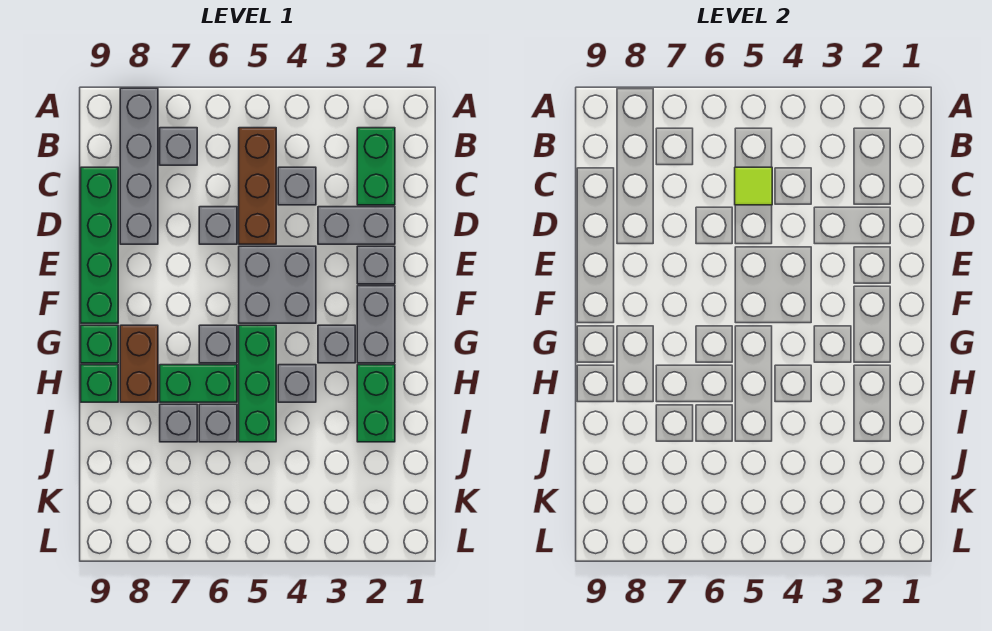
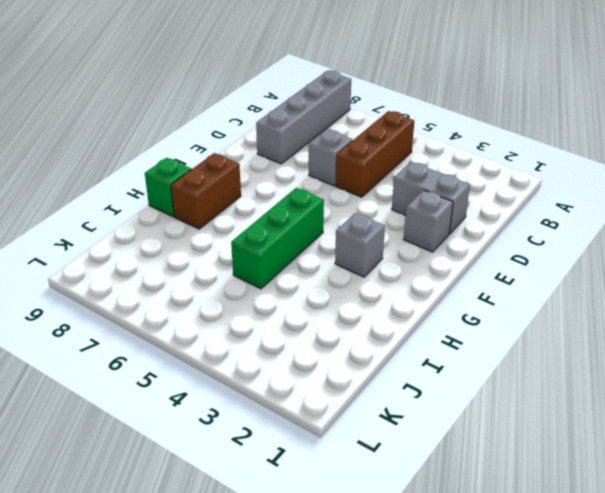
none -> green brick B2:C2 level 1
none -> grey brick B7 level 1
none -> grey brick C4 level 1

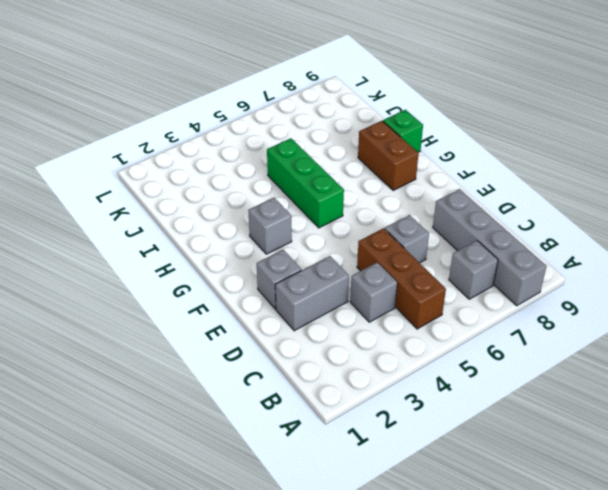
none -> green brick B2:C2 level 1
none -> green brick C9:F9 level 1
none -> grey brick E4:F5 level 1

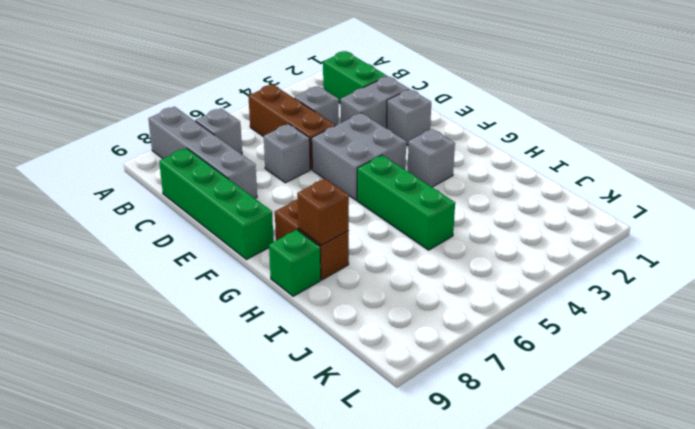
brown brick H8 level 2 -> none
none -> grey brick F2:G2 level 1
none -> grey brick G6 level 1
none -> green brick G9 level 1

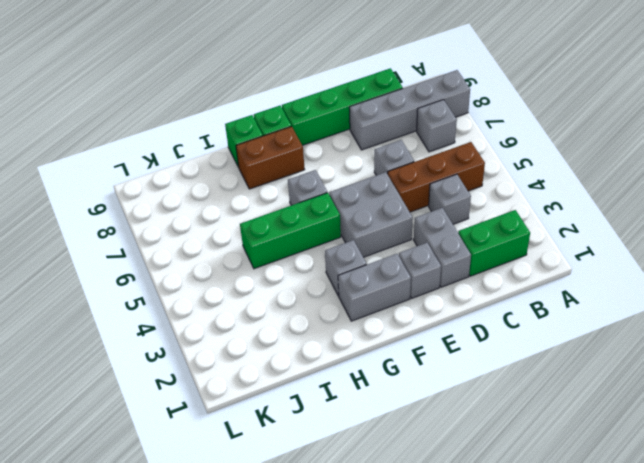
none -> green brick H2:I2 level 1
none -> grey brick H4 level 1
none -> green brick H6:H7 level 1

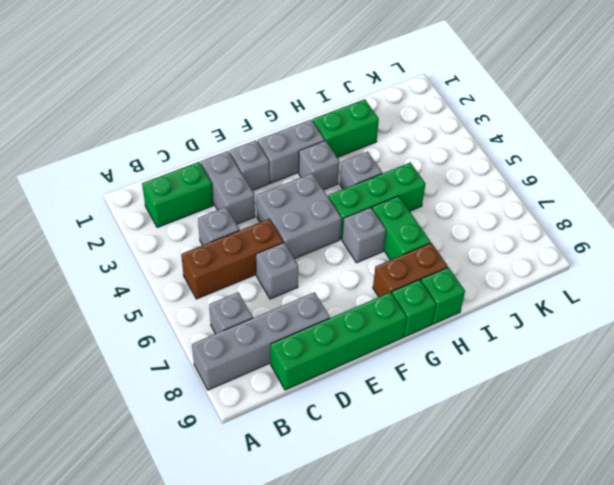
none -> grey brick I6 level 1
none -> grey brick I7 level 1
none -> lime tile C5 level 2

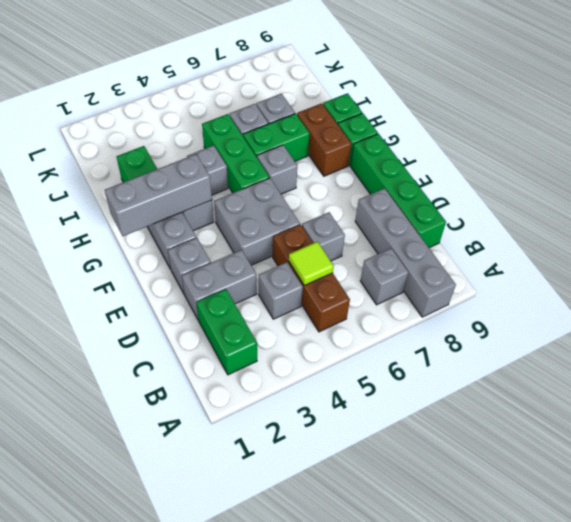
grey brick G1:G3 level 2 -> none

